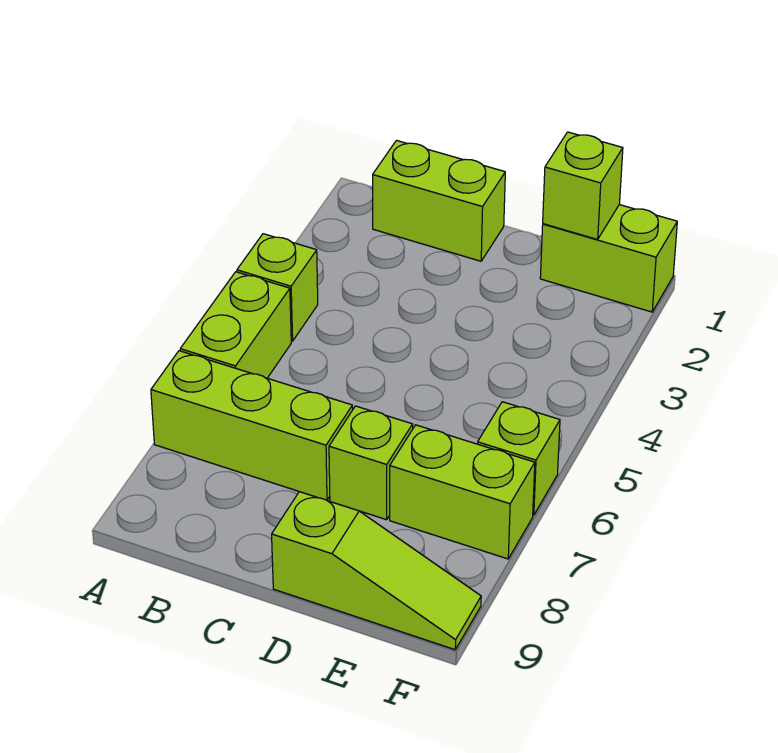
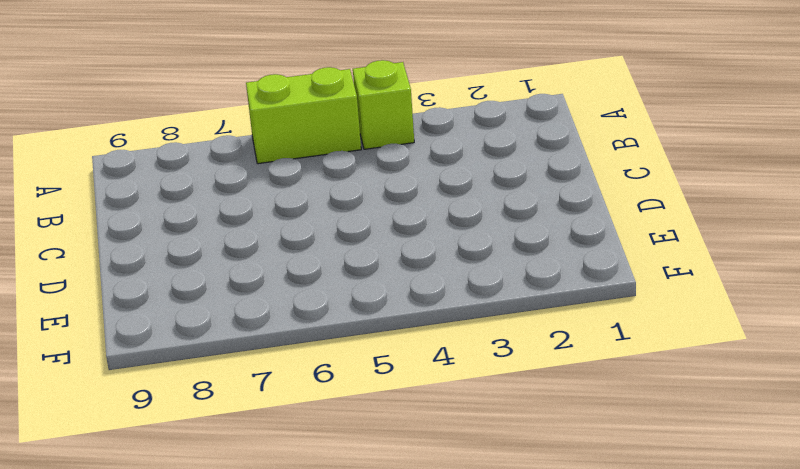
none -> lime brick A7:C7 level 1
none -> lime brick B1:C1 level 1

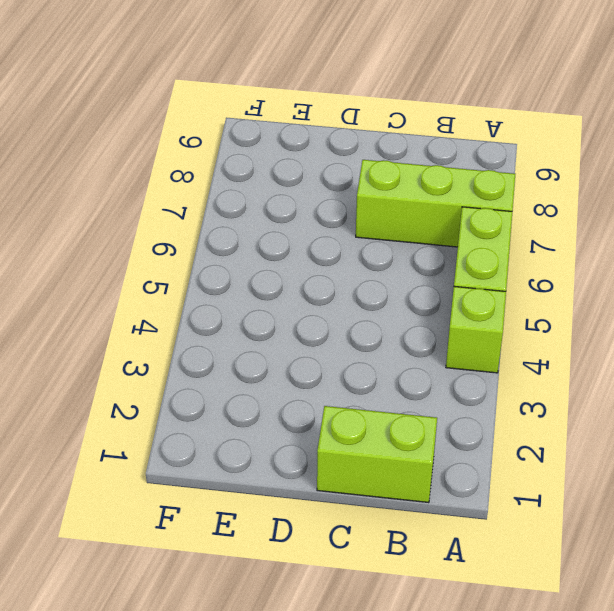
none -> lime brick D7 level 1
none -> lime slope D9:F9 level 1 top D

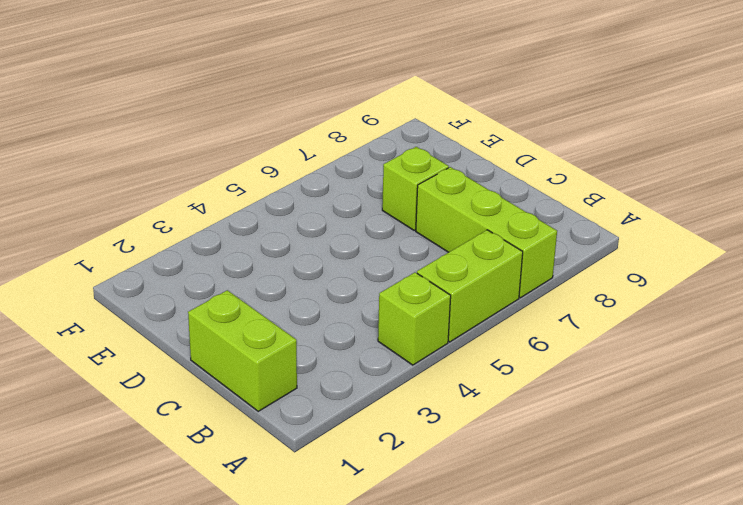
none -> lime slope D9:F9 level 1 top D
none -> lime brick E1:F1 level 1

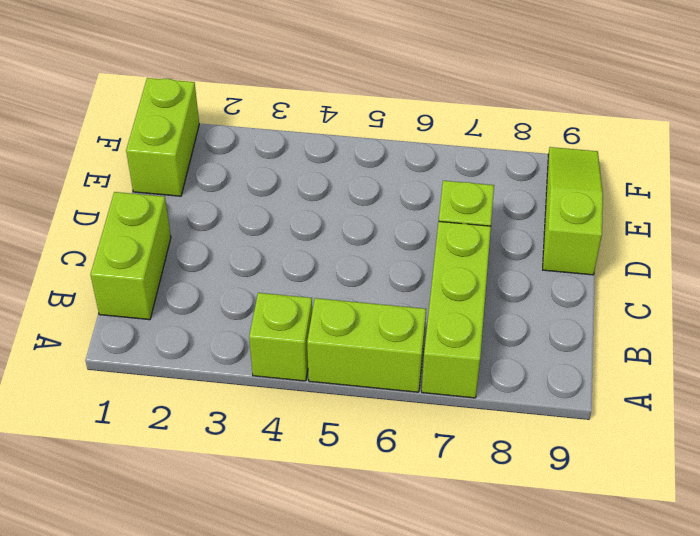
none -> lime brick E7:F7 level 1
none -> lime brick F6 level 1

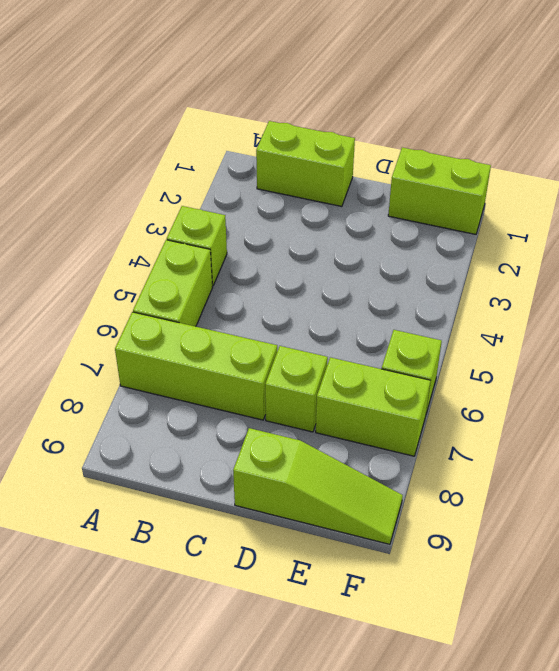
none -> lime brick E1 level 2

